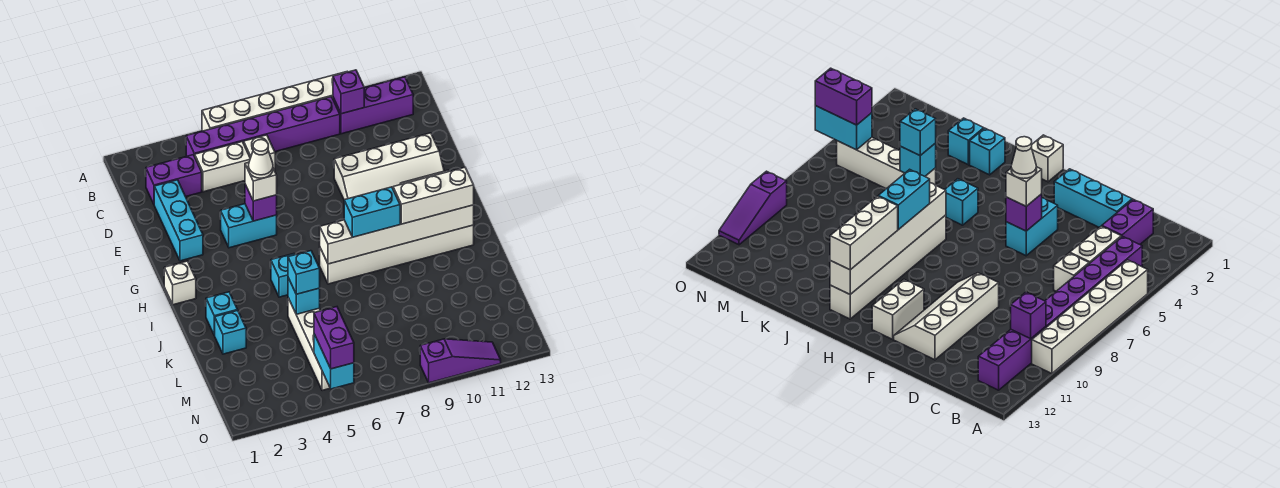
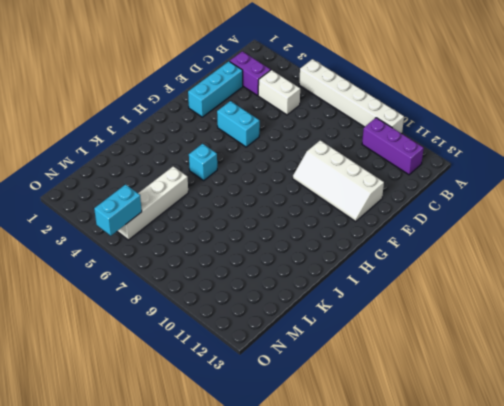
none -> purple brick B4:B9 level 1
none -> white brick C6 level 1
none -> white brick G11:G12 level 1

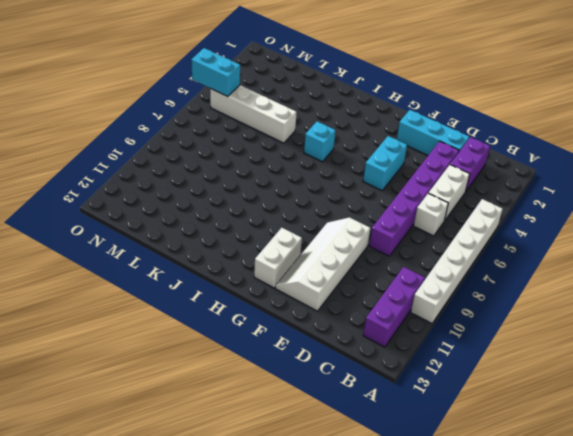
purple brick D3:D8 level 1 -> purple brick B4:B9 level 1
none -> white brick H1 level 1
none -> white brick I7:I12 level 1
none -> cyan brick J2 level 1

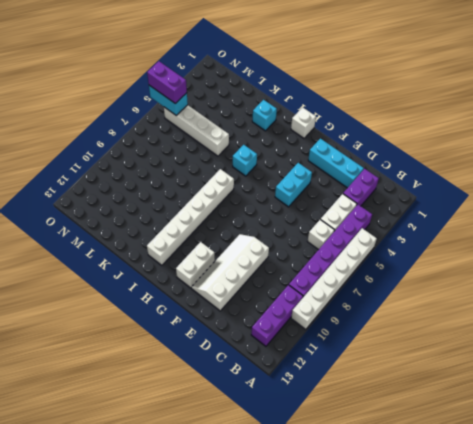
none -> cyan brick K2 level 1
none -> purple slope O9:O11 level 1 top 9
none -> purple brick B10 level 2

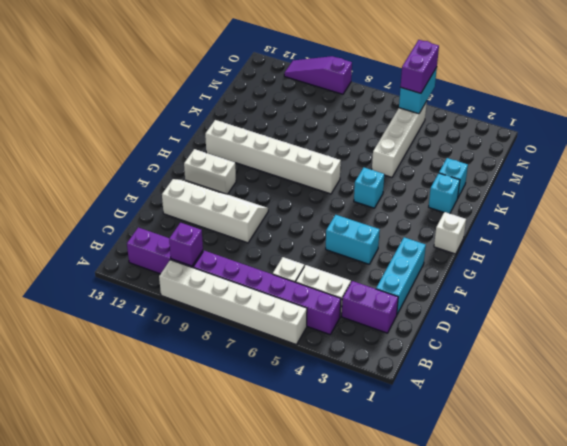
none -> purple brick F5 level 2
none -> white brick I7:I12 level 2
none -> cyan brick K5 level 2

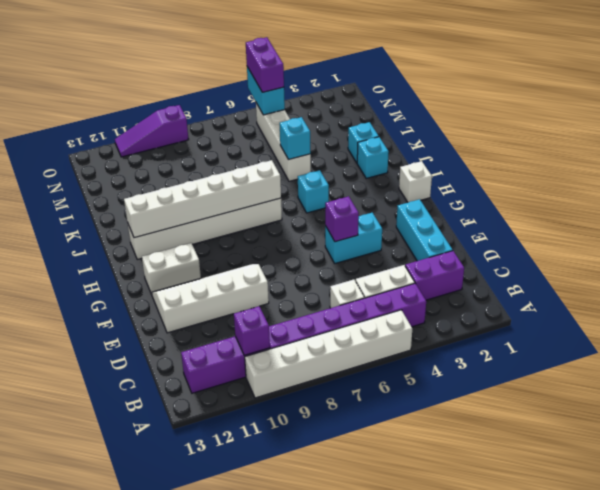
none -> white brick F5 level 3
none -> cyan brick I8:I9 level 3
none -> white brick I10:I12 level 3

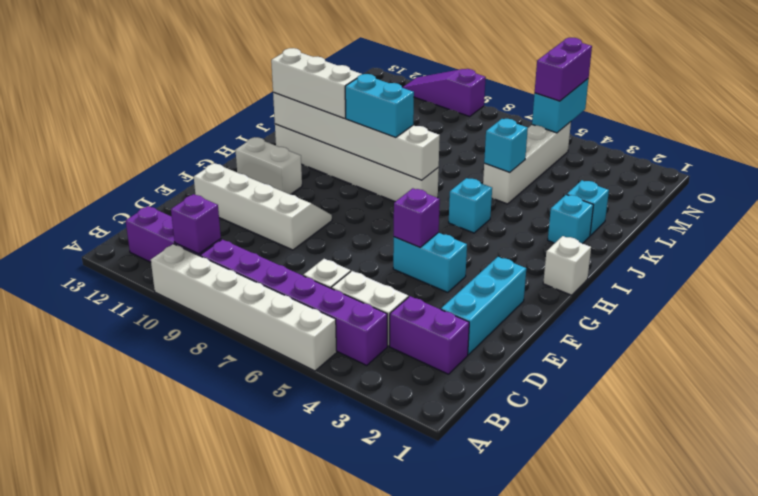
none -> white brick F5 level 3
none -> cyan brick K5 level 3
none -> white cone F5 level 4

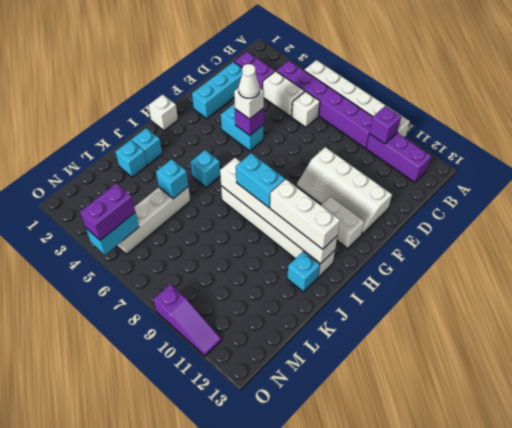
cyan brick J12 level 1 -> cyan brick K5 level 3

